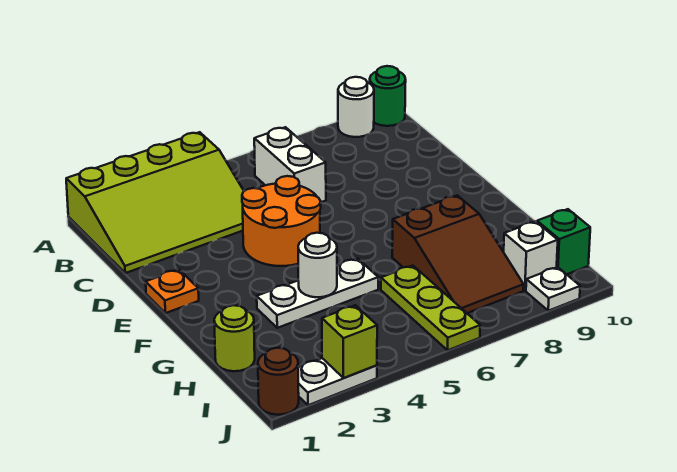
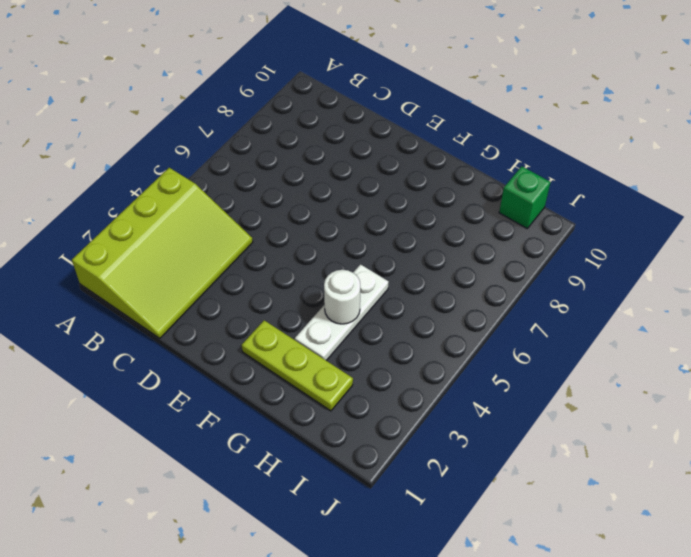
lime plate F2:H2 level 1 -> lime plate H6:J6 level 1
none -> white round brick A9 level 1
none -> green round brick A10 level 1
none -> white brick B6:C6 level 1

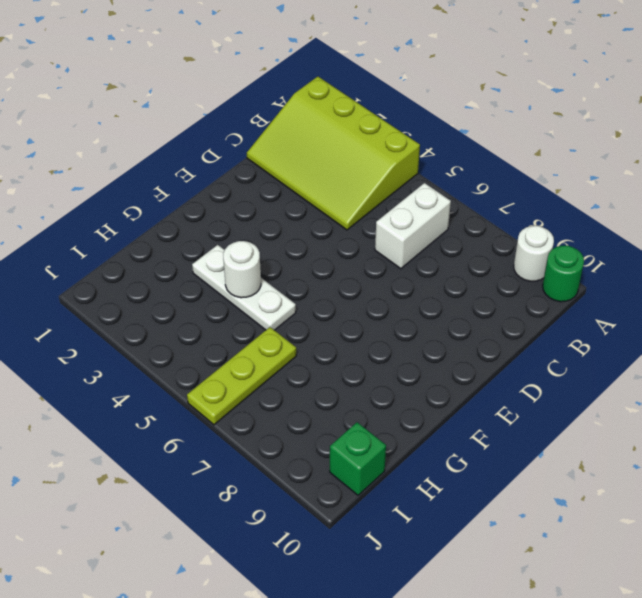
none -> orange round brick D4:E5 level 1
none -> orange plate E1 level 1
none -> brown slope G7:I8 level 1 top G

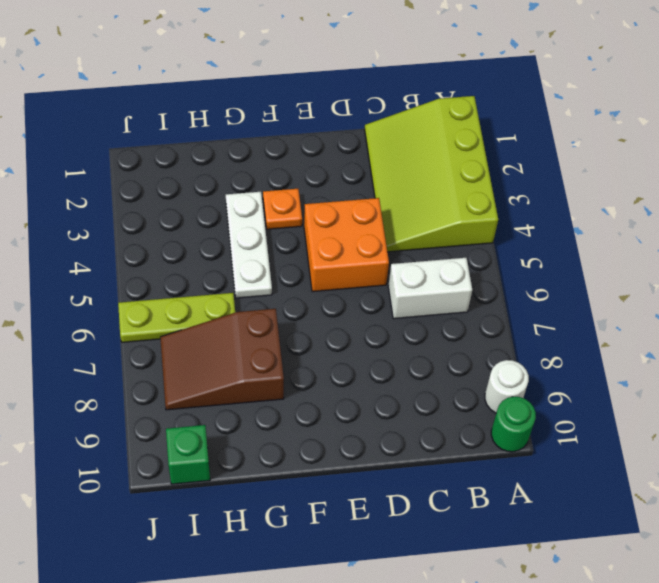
orange brick D4:E5 level 1 -> orange round brick D4:E5 level 1
orange plate F3 level 1 -> orange plate E1 level 1
none -> lime round brick H1 level 1
none -> white brick I9 level 1
none -> brown round brick J1 level 1

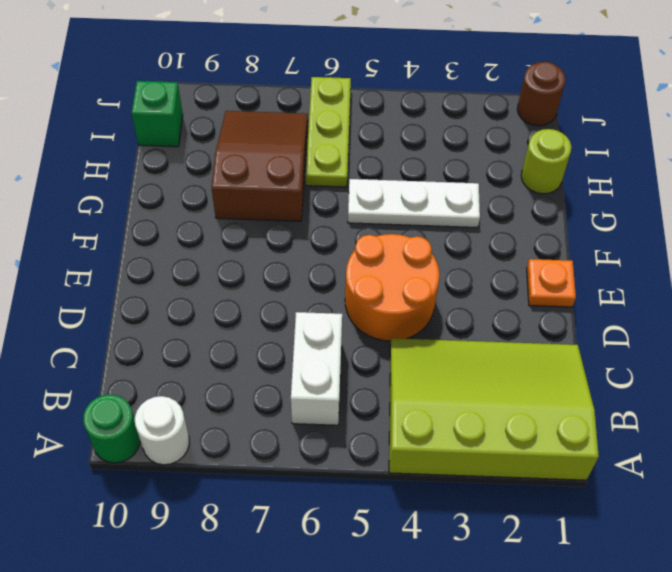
none -> white brick I9 level 1
none -> white plate J2:J3 level 1
none -> white plate J9 level 1

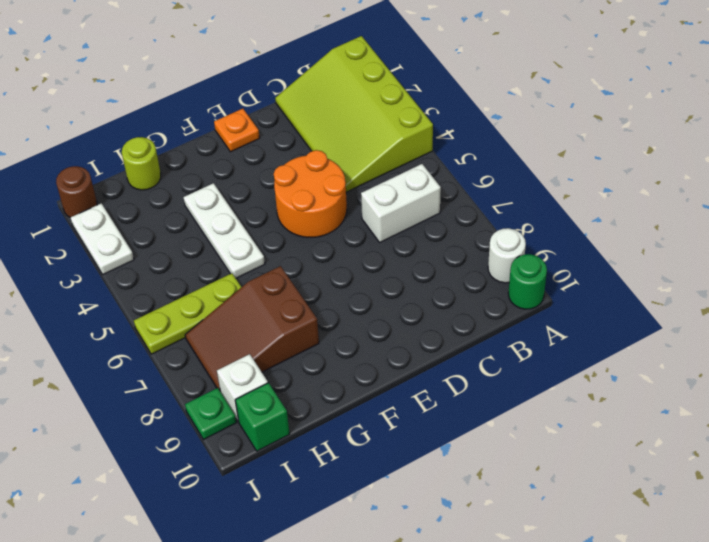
green plate J9 level 1 -> white plate J9 level 1
none -> white round brick G4 level 2
none -> lime brick J3 level 2

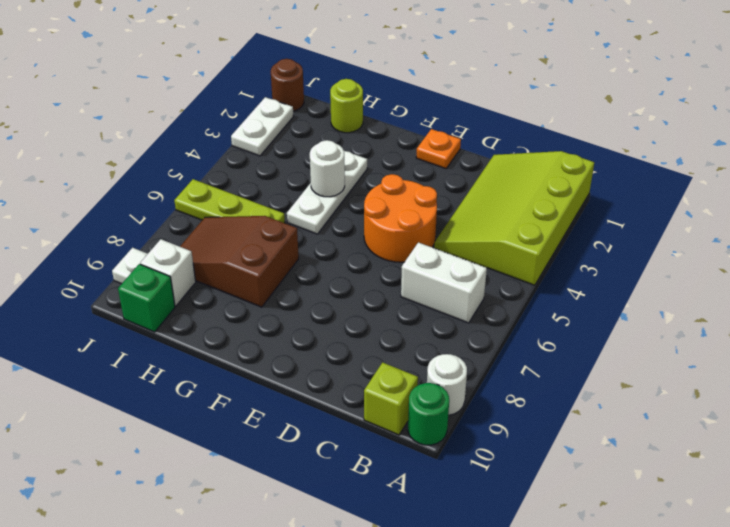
lime brick B10 level 1 -> lime brick J3 level 2

